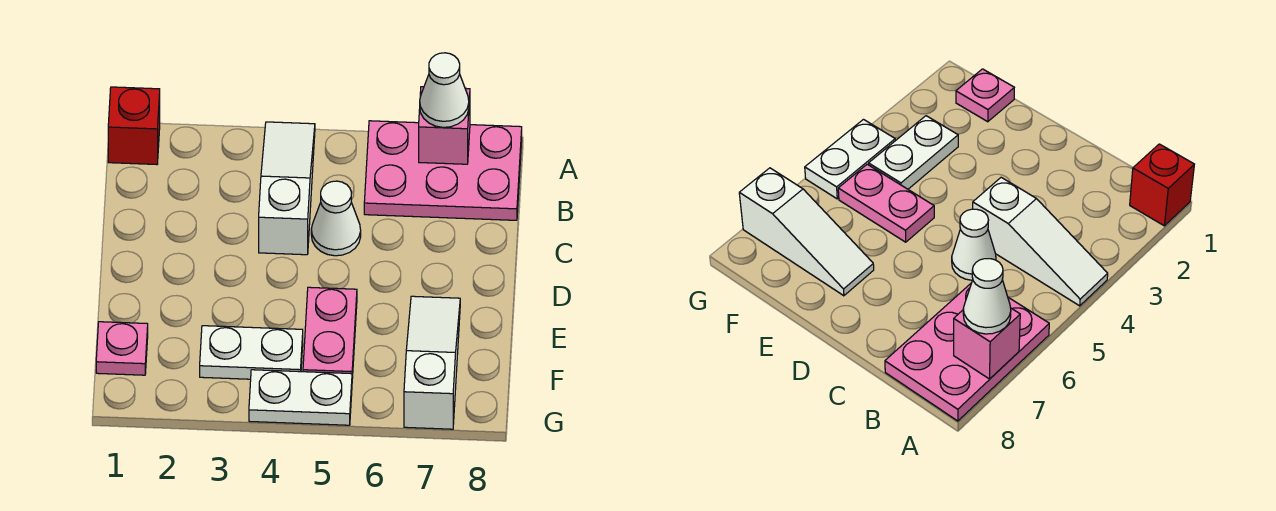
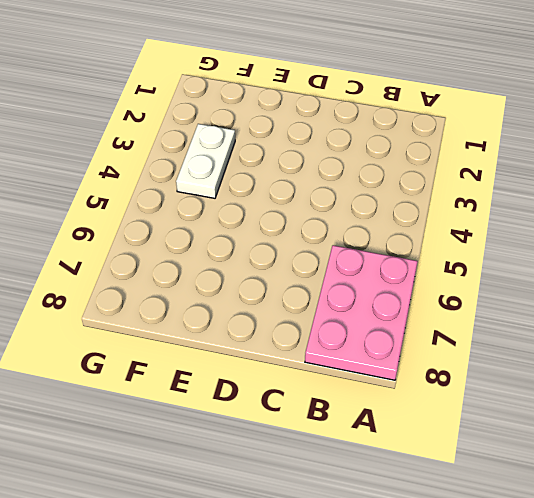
none -> red brick A1 level 1
none -> white slope A4:C4 level 1 top C

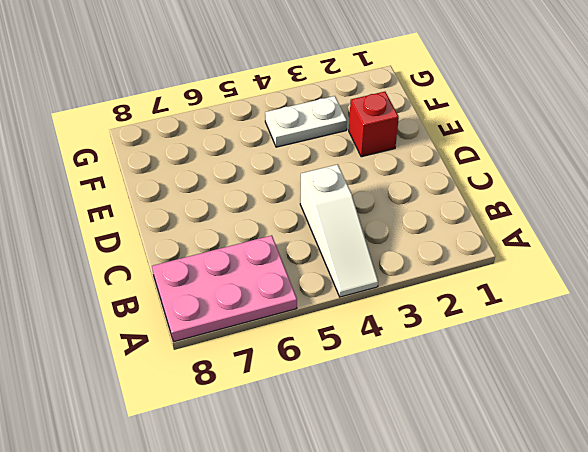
red brick E2 level 1 -> red brick A1 level 1
none -> white cone C5 level 1
none -> pink plate E5:F5 level 1

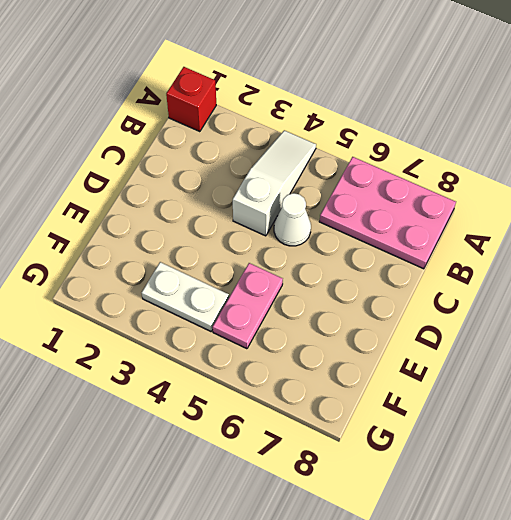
none -> white slope E7:G7 level 1 top G
none -> pink plate F1 level 1

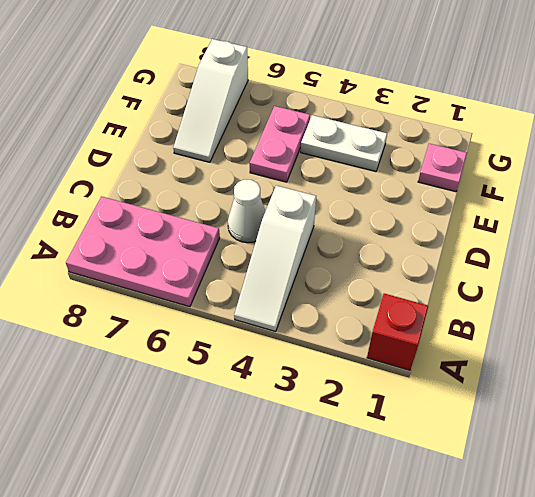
none -> white plate G4:G5 level 1
none -> pink brick A7 level 2

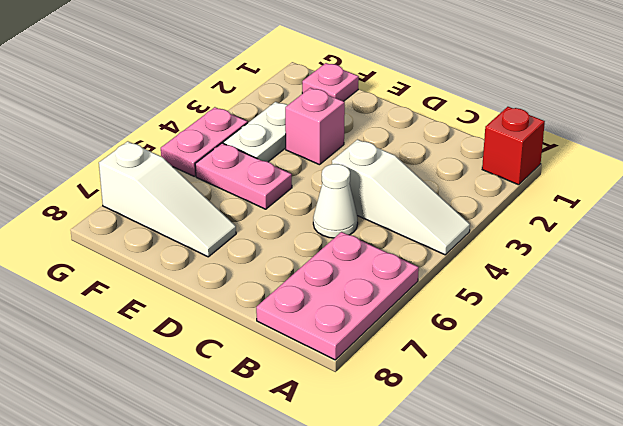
pink brick E3 level 1 -> pink brick A7 level 2
pink plate G4:G5 level 1 -> white plate G4:G5 level 1
none -> white cone A7 level 3

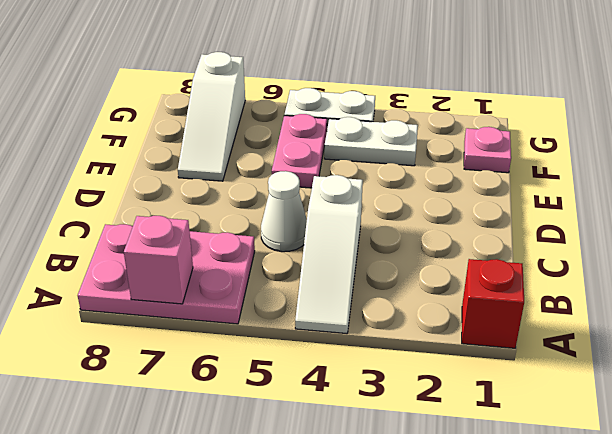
none -> white cone A7 level 3

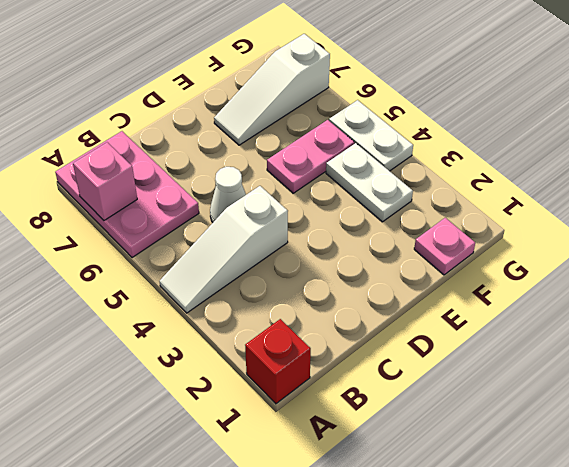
none -> white cone A7 level 3

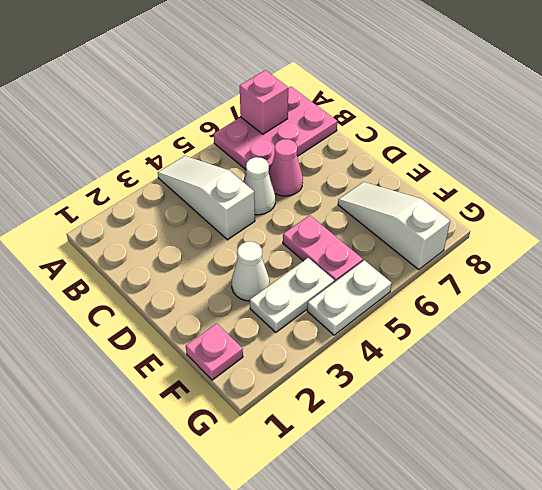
pink cone C6 level 1 -> none
white cone E3 level 1 -> white cone A7 level 3
none -> red brick A1 level 1

